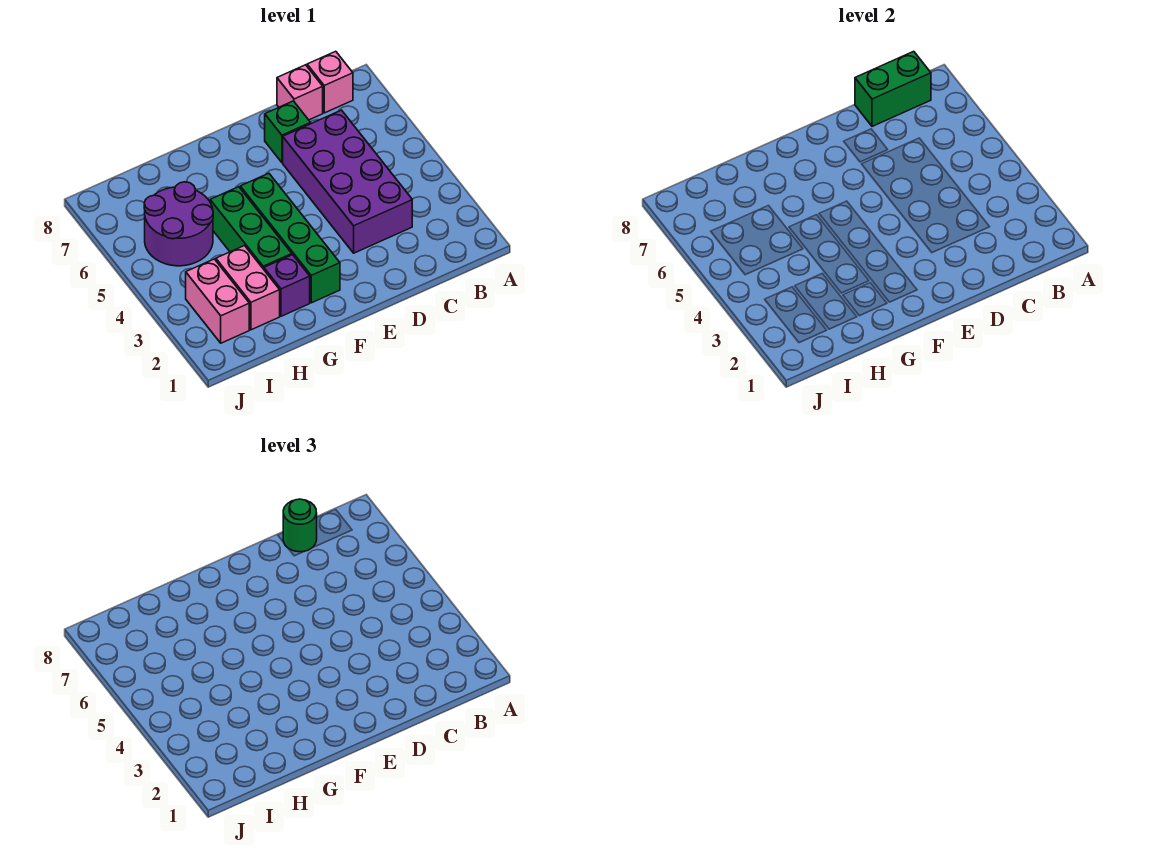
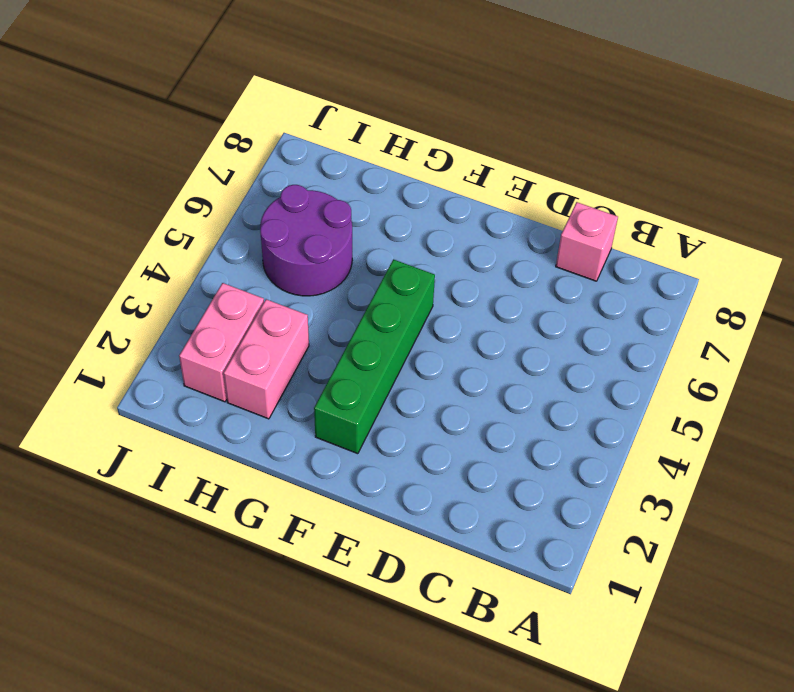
none -> pink brick B8 level 1
none -> purple brick C3:D6 level 1
none -> green brick D7 level 1

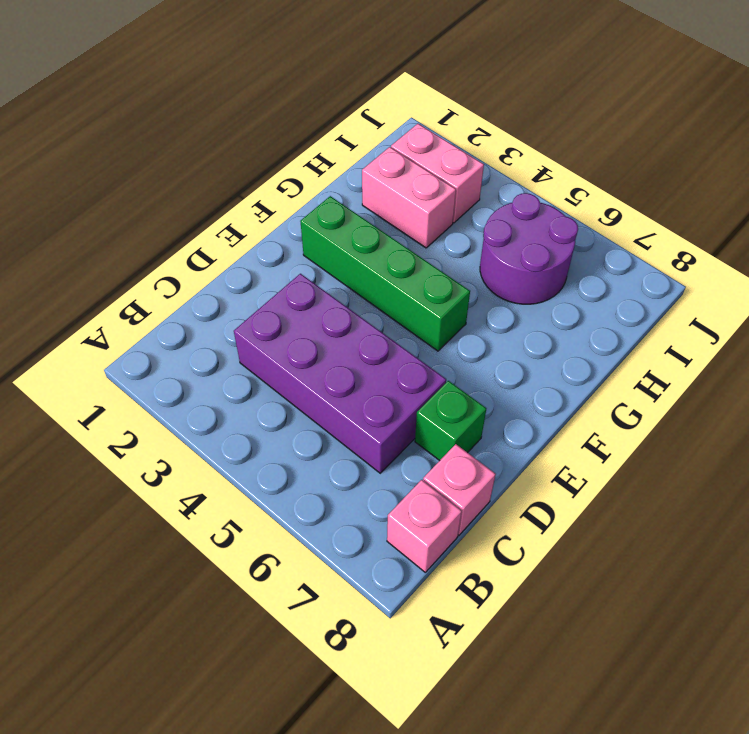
none -> purple brick G2 level 1
none -> green brick G3:G5 level 1
none -> green brick B8:C8 level 2

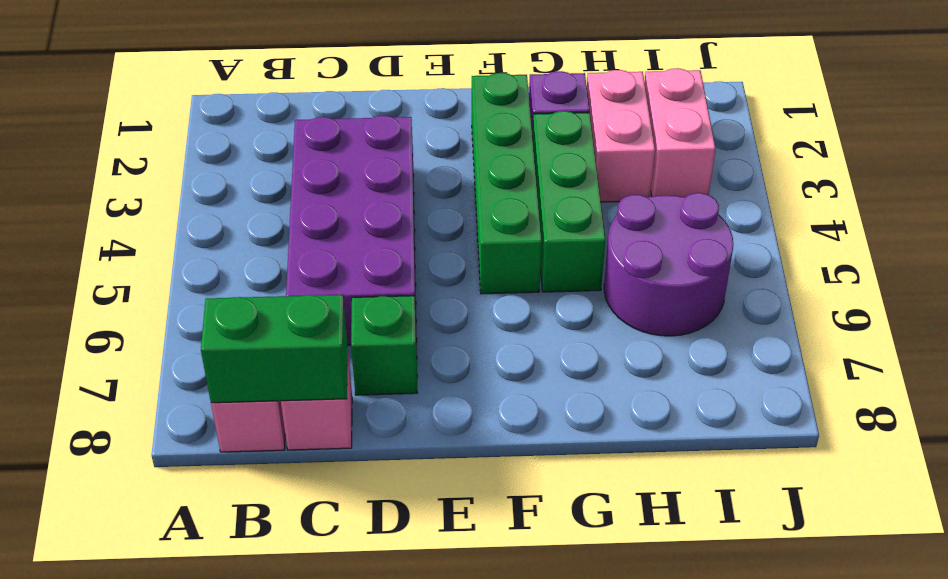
none -> green round brick C8 level 3

